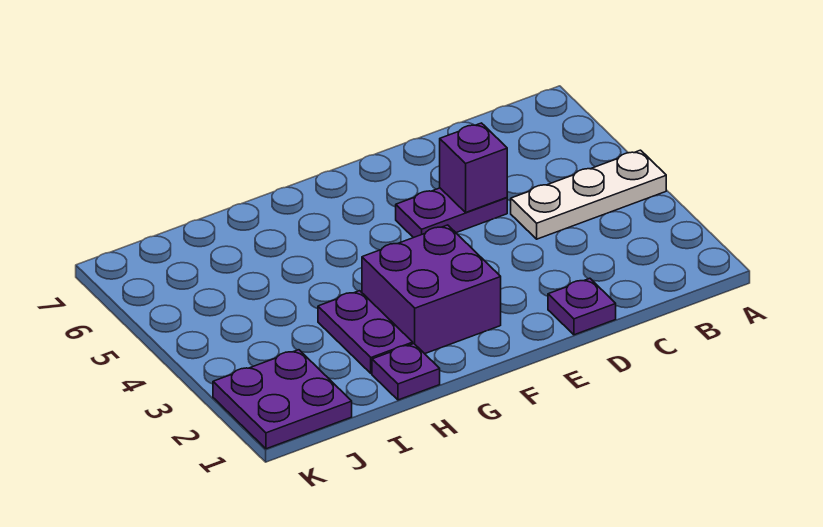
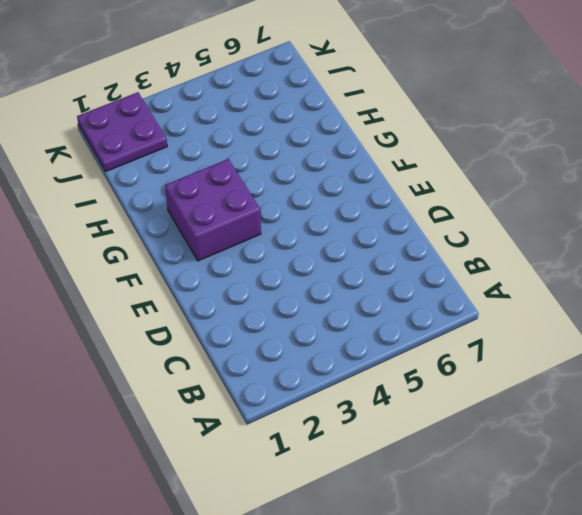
none -> white plate A4:C4 level 1
none -> purple plate D1 level 1

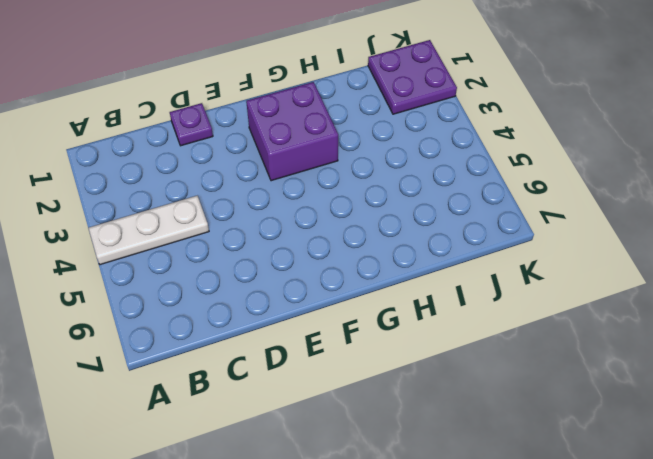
none -> purple plate D5:E5 level 1
none -> purple plate H1 level 1

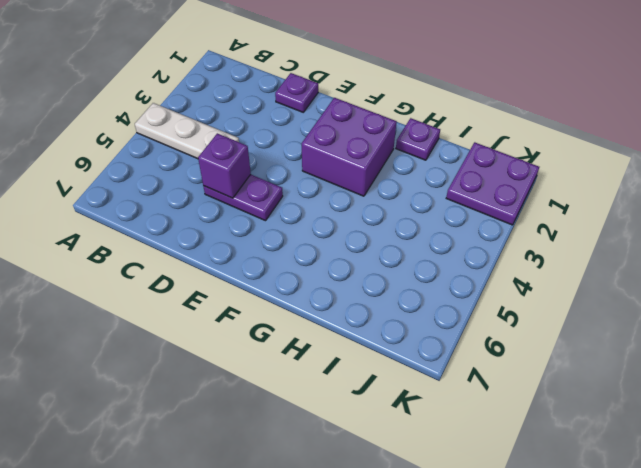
none -> purple plate H2:H3 level 1

